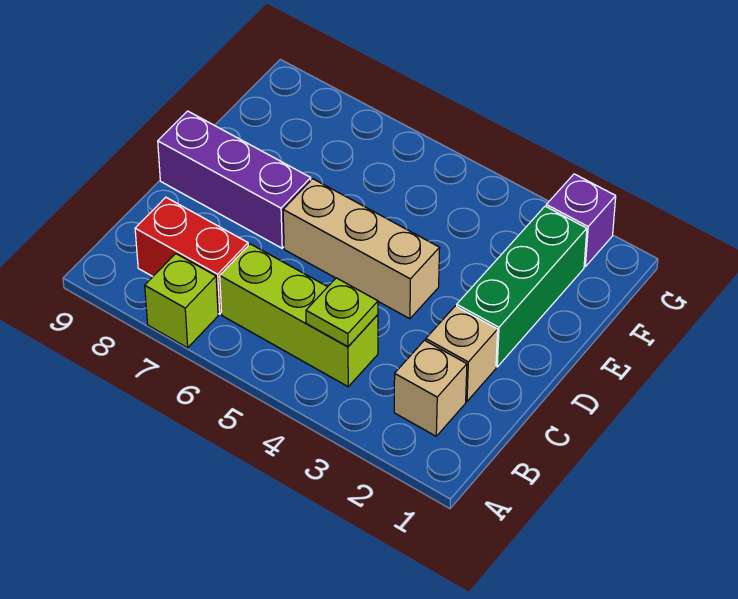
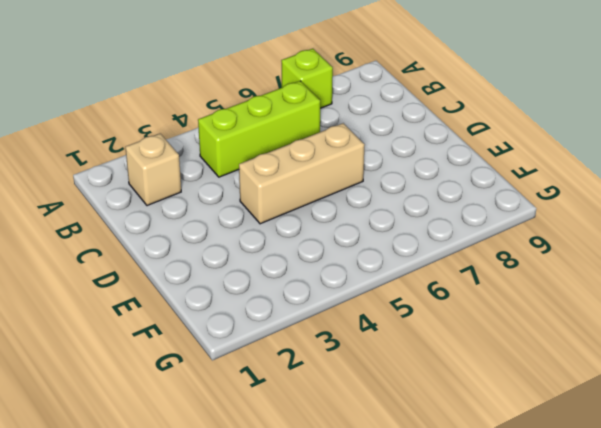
none -> red brick B7:B8 level 1
none -> tan brick C2 level 1

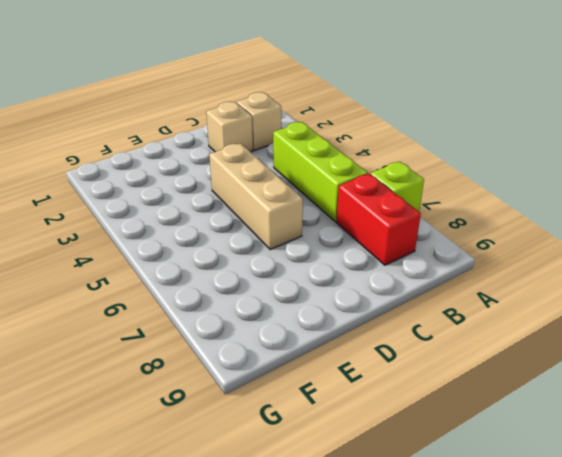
none -> green brick D2:F2 level 1
none -> purple brick D7:D9 level 1

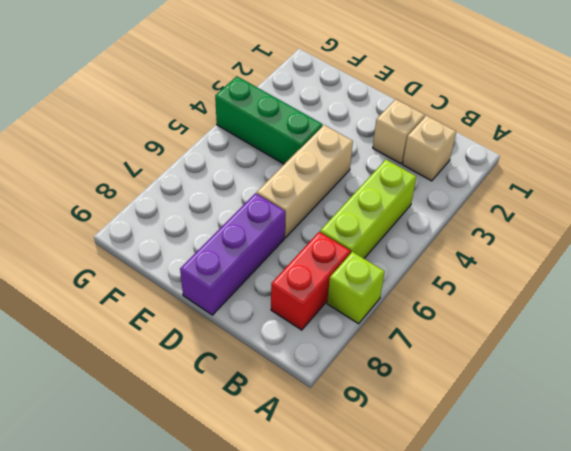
green brick E4:G4 level 1 -> green brick D2:F2 level 1
none -> purple brick G2 level 1
none -> lime plate B4 level 2

